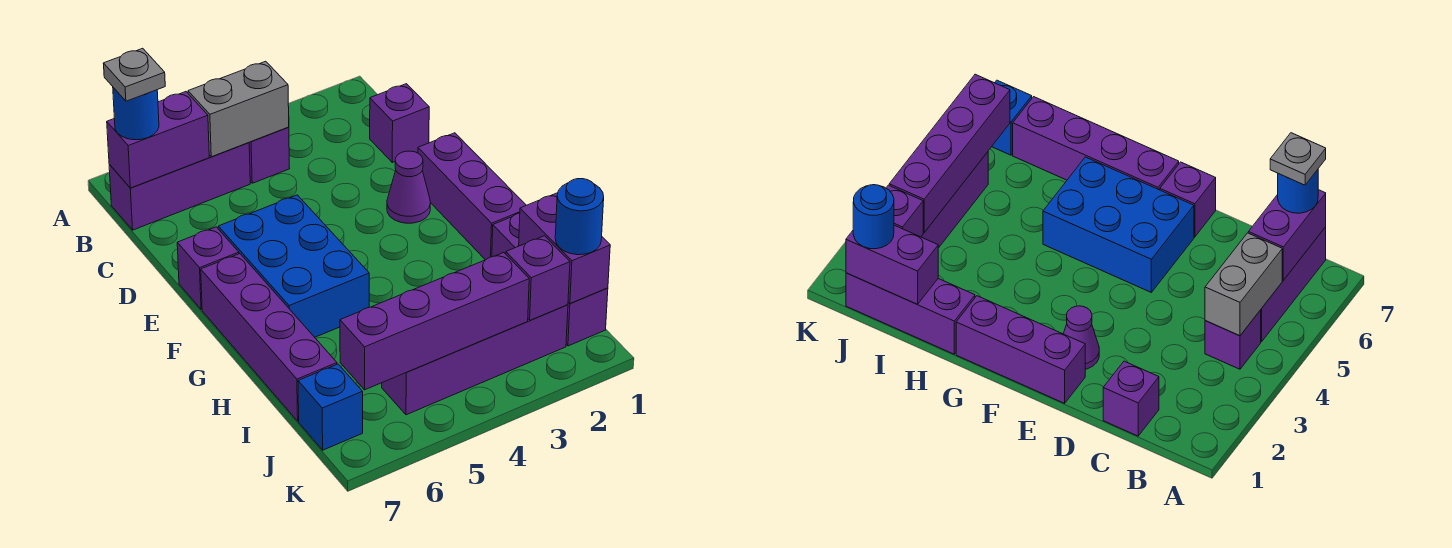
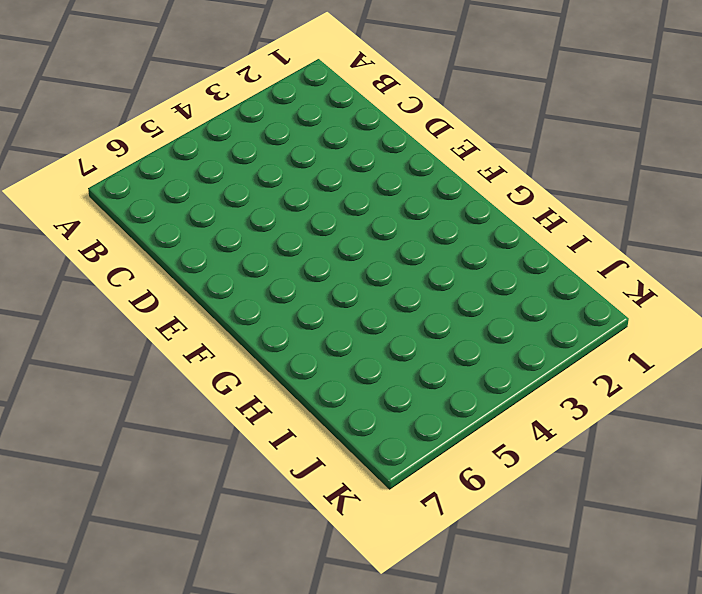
none -> purple brick B4 level 1
none -> purple brick B5:B7 level 1
none -> purple brick C1 level 1

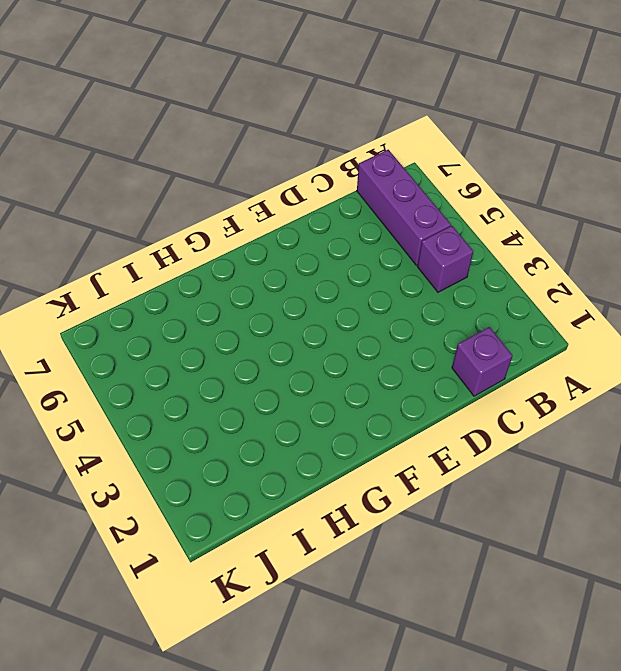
none -> purple brick E1:G1 level 1
none -> purple cone E2 level 1
none -> blue brick E5:G6 level 1

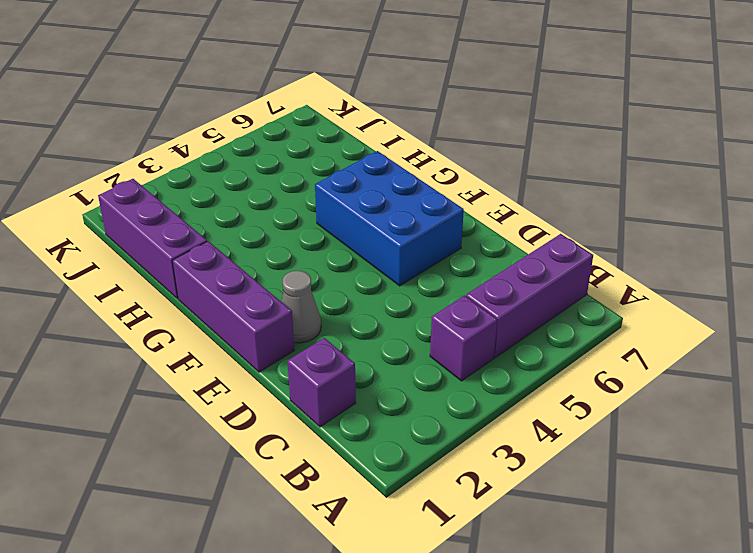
grey cone E2 level 1 -> purple cone E2 level 1
none -> purple brick E7 level 1
none -> purple brick F7:I7 level 1
none -> purple brick J2:J5 level 1

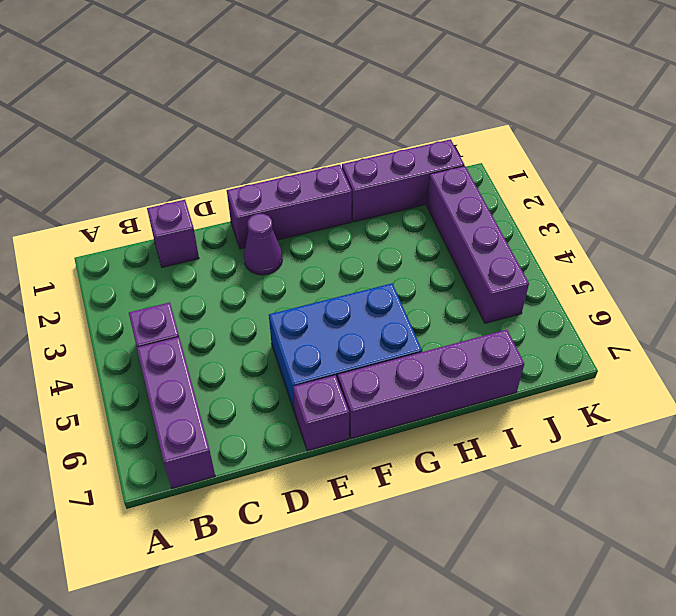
none -> blue brick J7 level 1
none -> grey brick B4:B5 level 2
none -> purple brick B6:B7 level 2

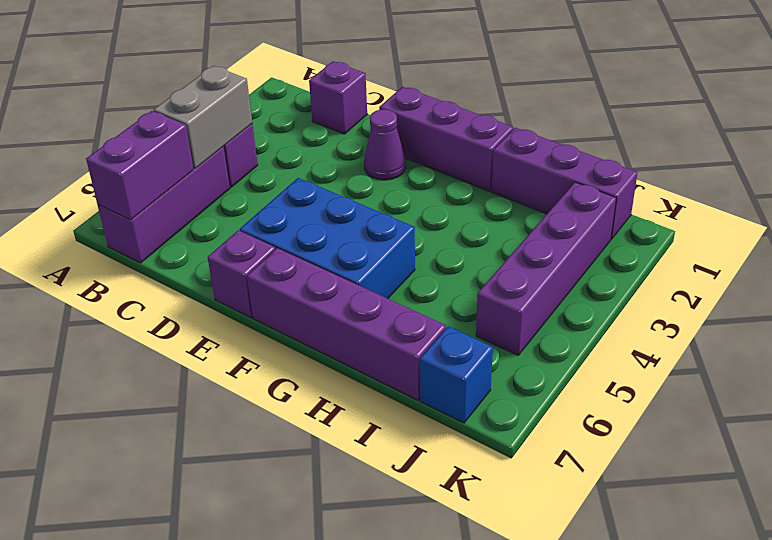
none -> purple brick I1:J1 level 2
none -> purple brick J2 level 2
none -> purple brick J3:J6 level 2

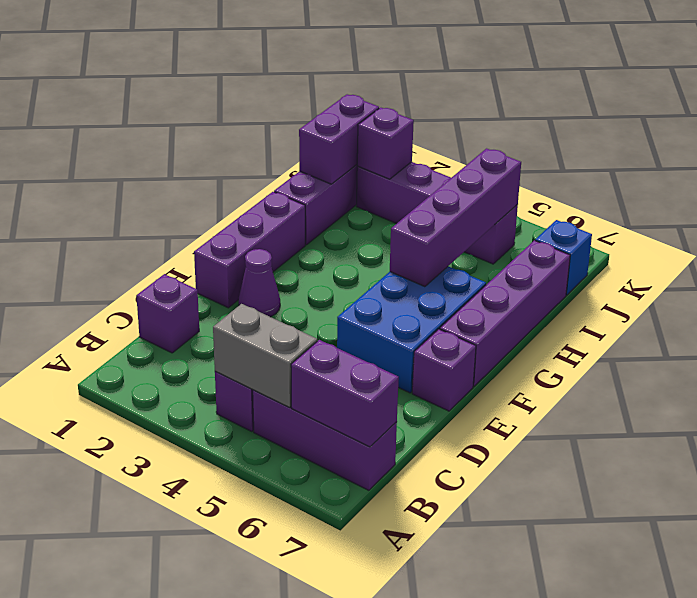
purple brick G5:J5 level 2 -> purple brick J3:J6 level 2
none -> blue round brick B7 level 3
none -> blue round brick J1 level 3
none -> grey plate B7 level 4

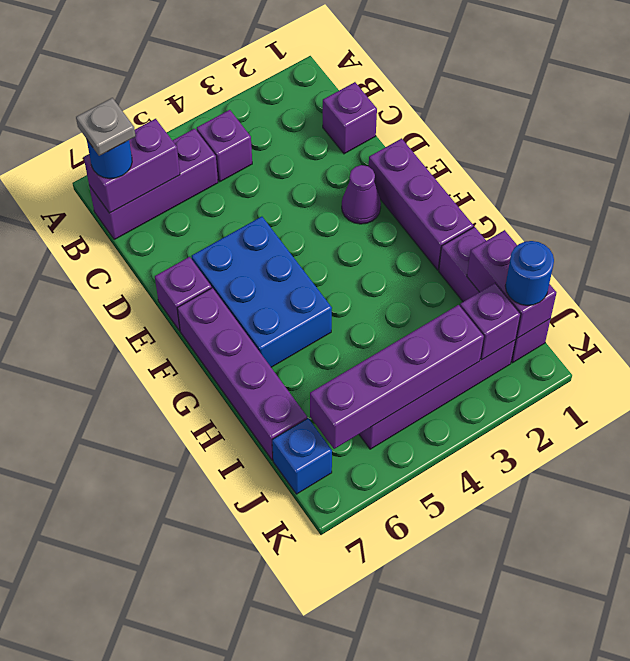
none -> grey brick B4:B5 level 2

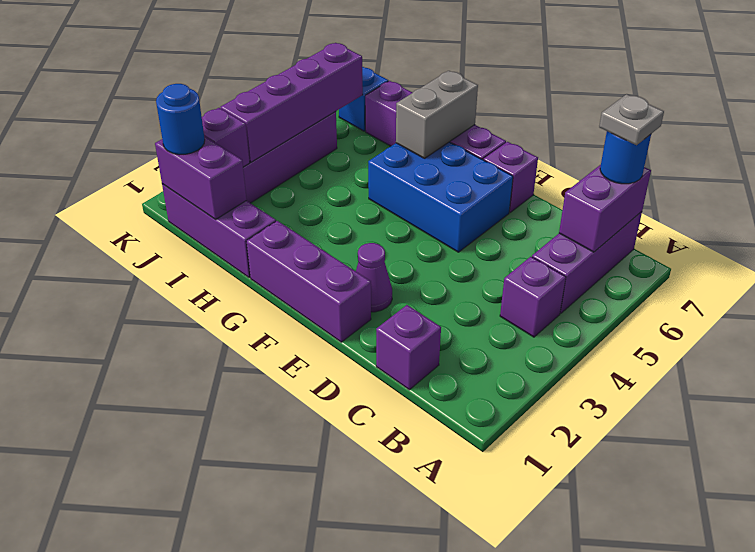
grey brick G6:G7 level 2 -> grey brick B4:B5 level 2

